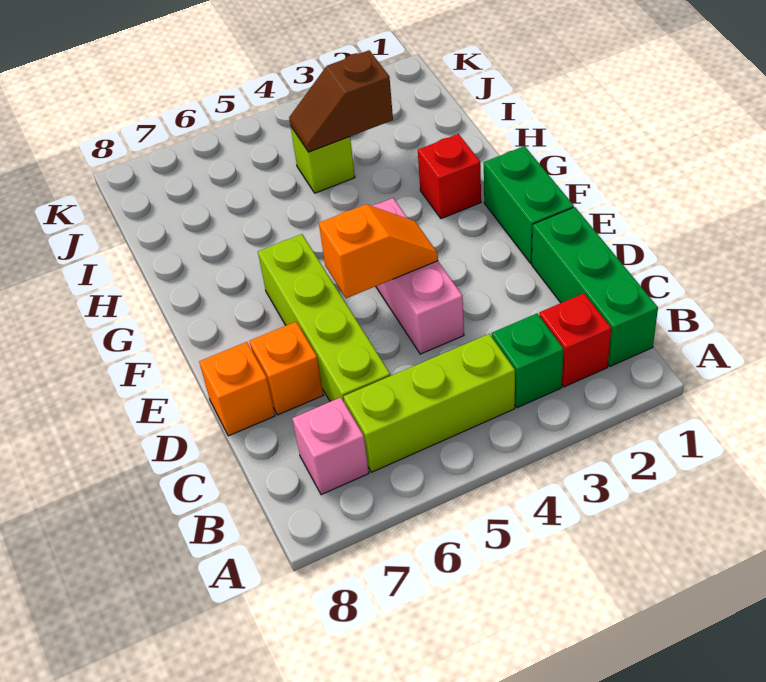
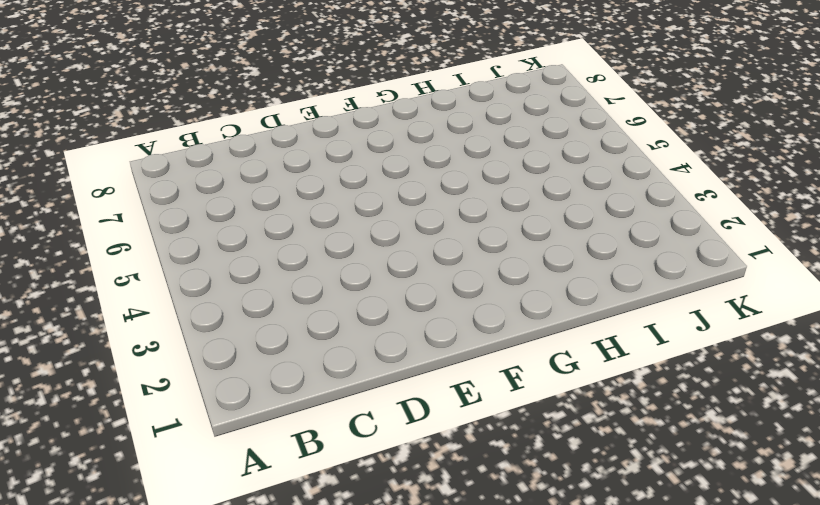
none -> green brick B1:D1 level 1
none -> red brick B2 level 1
none -> green brick B3 level 1

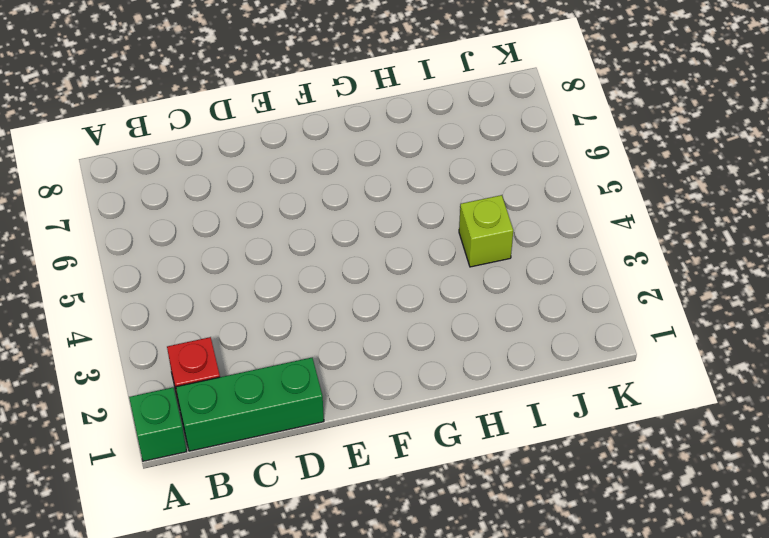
green brick A1 level 1 -> green brick B3 level 1
none -> lime brick B4:B6 level 1
none -> pink brick B7 level 1
none -> lime brick C6:F6 level 1

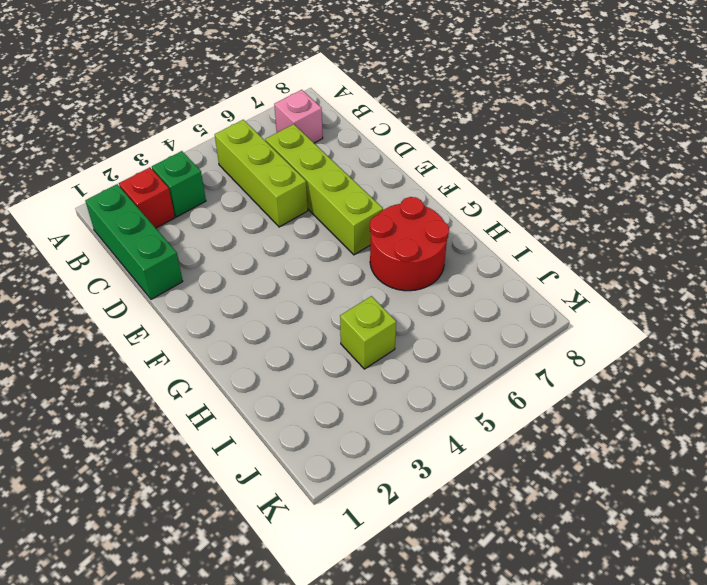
lime brick B5:D5 level 1 -> lime brick B4:B6 level 1
red round brick G6:H7 level 1 -> none
none -> pink brick D4:F4 level 1
none -> orange brick D7 level 1
none -> orange brick D8 level 1

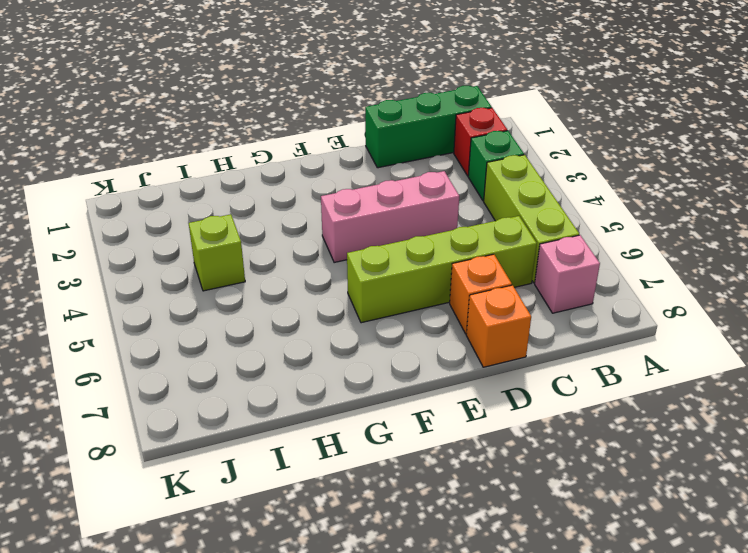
none -> green brick E1:F1 level 1
none -> red brick G2 level 1
none -> orange slope E4:E5 level 2 top 5

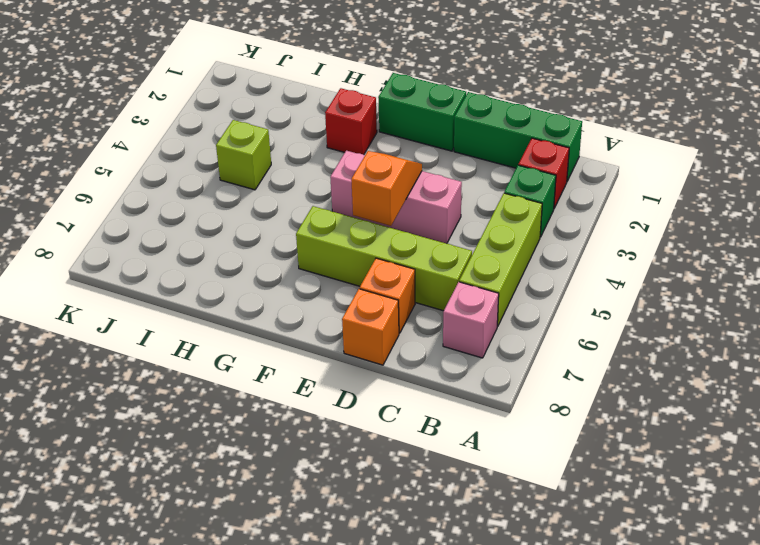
none -> brown slope I3:I4 level 2 top 3

